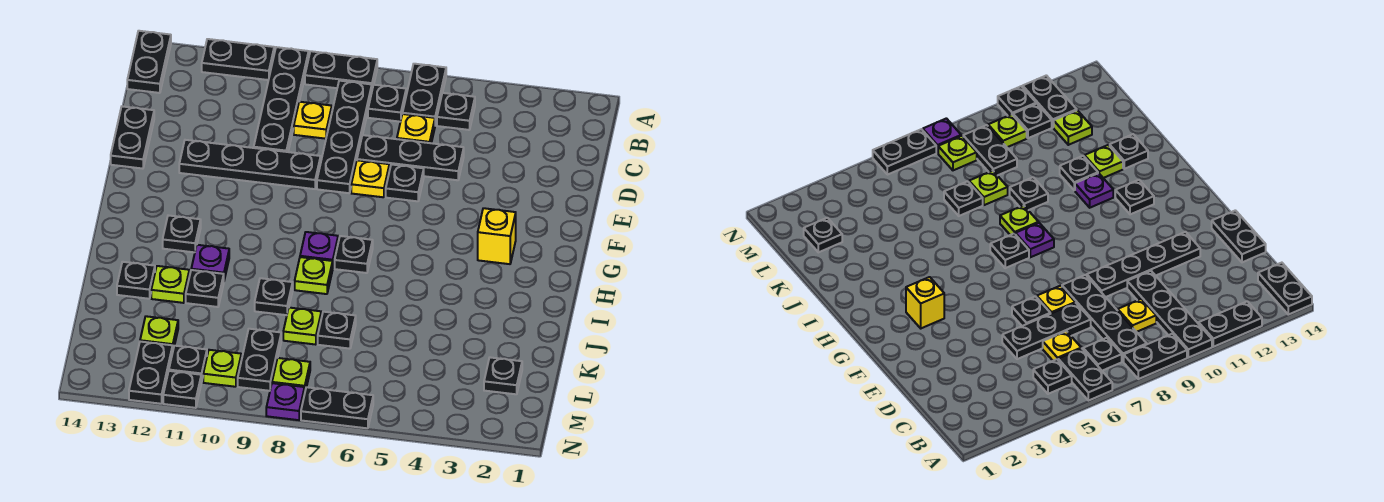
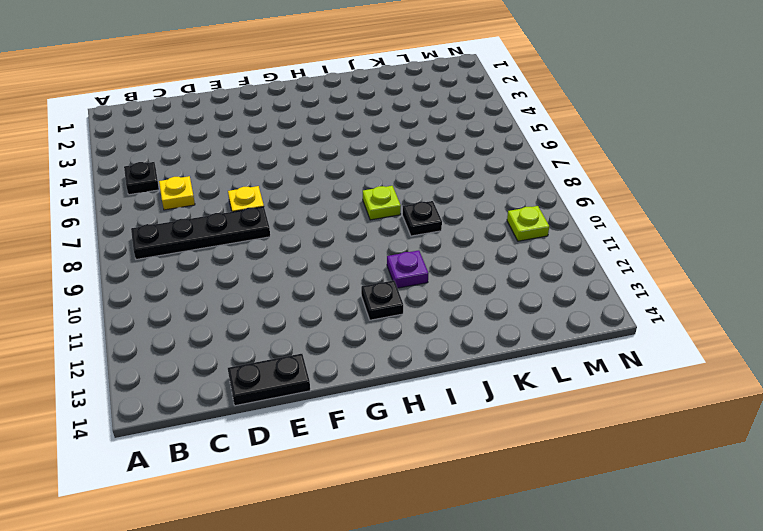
none -> black plate A6:B6 level 1
none -> black plate A8:A9 level 1
none -> black plate A10:D10 level 1
none -> black plate A11:A12 level 1

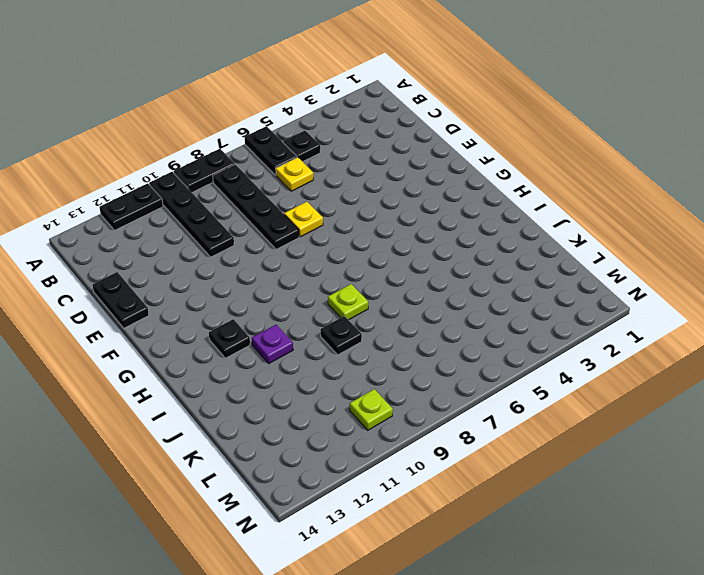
none -> black plate A14:B14 level 1
none -> black plate B7 level 1
none -> yellow plate C9 level 1
none -> black plate D5:D7 level 1

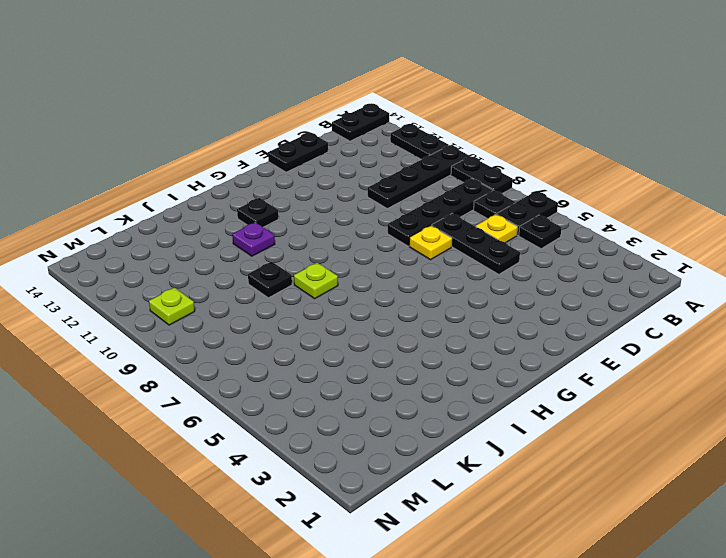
none -> yellow plate C9 level 1
none -> black plate E6 level 1
none -> black plate E9:E12 level 1
none -> yellow brick G3 level 1

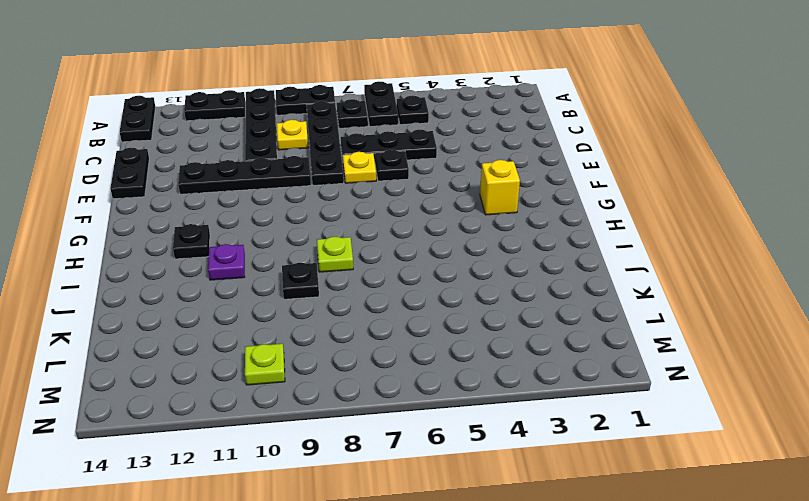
none -> yellow plate C6 level 1
none -> black plate H7 level 1
none -> purple plate H8 level 1
none -> black plate J11 level 1

